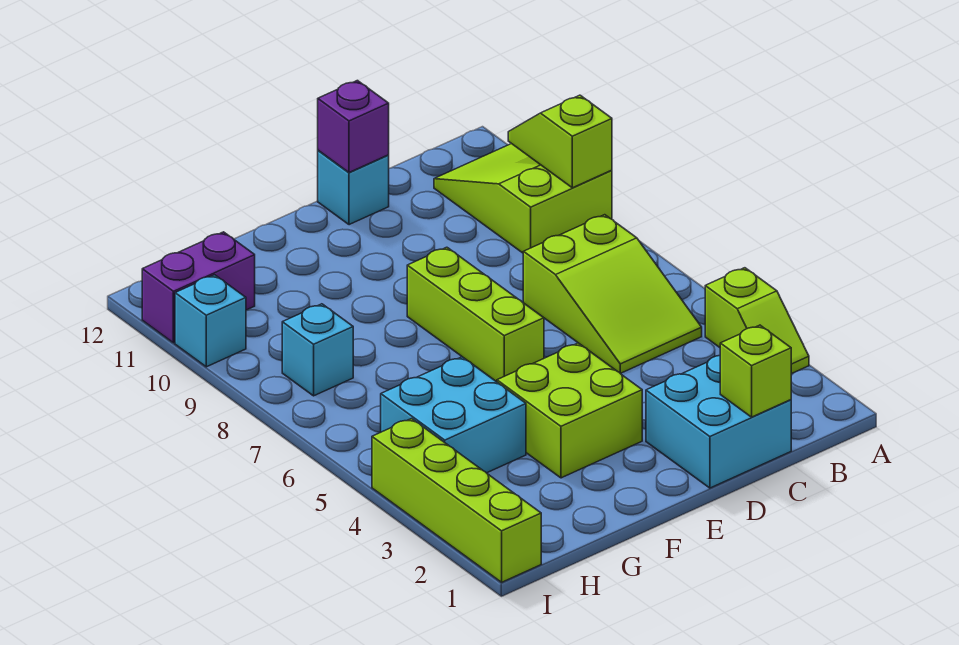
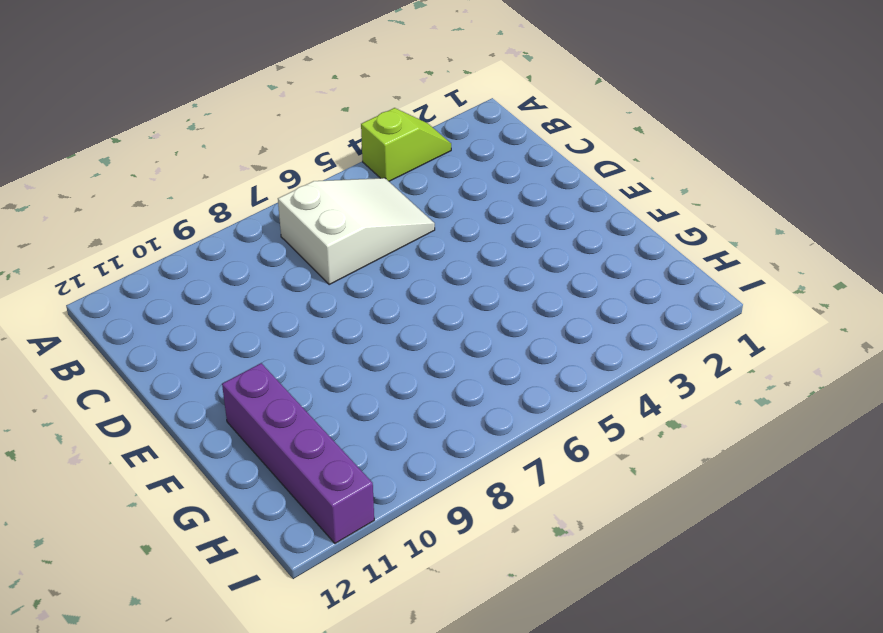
white slope B5:C7 level 1 top 7 -> lime slope B5:C7 level 1 top 7
purple brick F11:I11 level 1 -> purple brick H11:I11 level 1
none -> lime slope A9:B11 level 1 top 9
none -> cyan brick C1:D2 level 1
none -> cyan brick D12 level 1

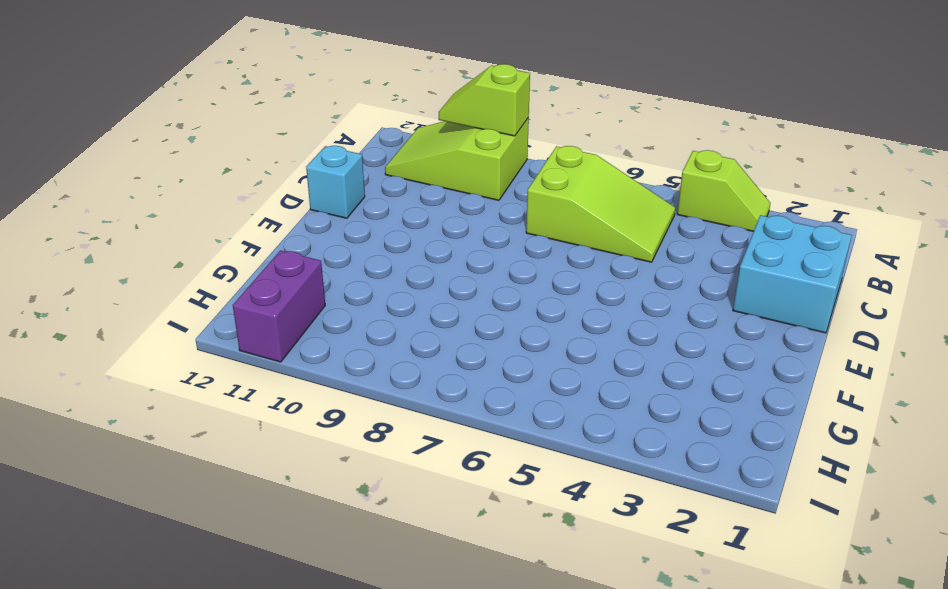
none -> lime brick E3:F4 level 1
none -> lime brick E6:E8 level 1
none -> cyan brick G4:H5 level 1

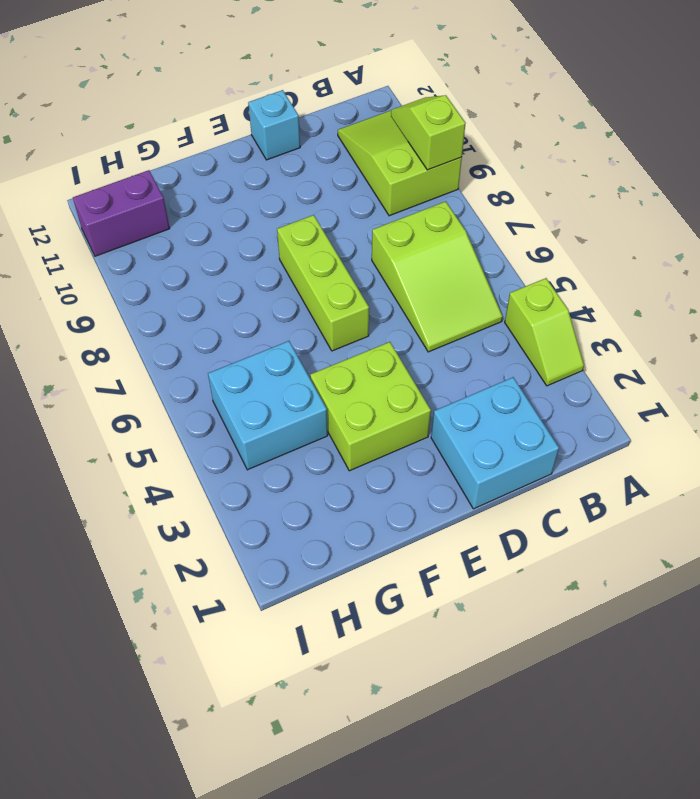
none -> cyan brick H8 level 1
none -> lime brick I1:I4 level 1
none -> cyan brick I10 level 1

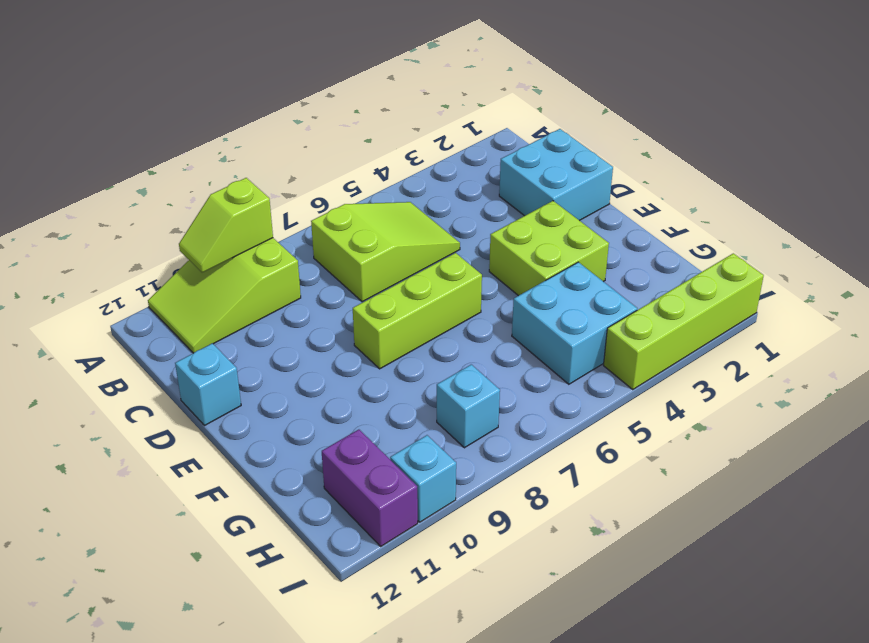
none -> lime slope A3:A4 level 1 top 4
none -> lime brick C1 level 2
none -> purple brick D12 level 2

